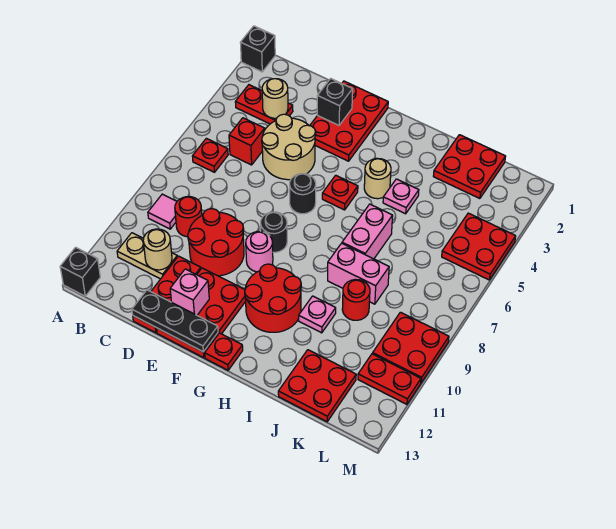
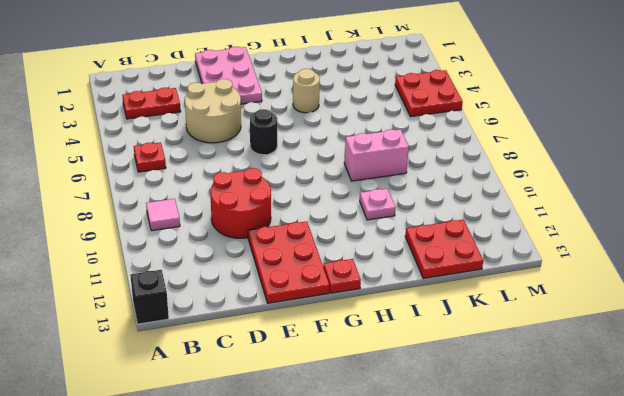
pink plate E1:F3 level 1 -> red plate E1:F3 level 1
none -> black brick A1 level 1
none -> tan plate B11:C11 level 1
none -> red brick C5 level 1
none -> red round brick C9 level 1

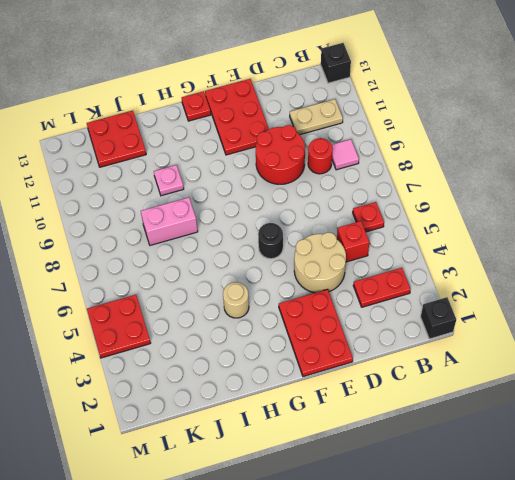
none -> red plate D11:D13 level 1
none -> black round brick F8 level 1
none -> pink round brick F9 level 1
none -> red plate G5 level 1

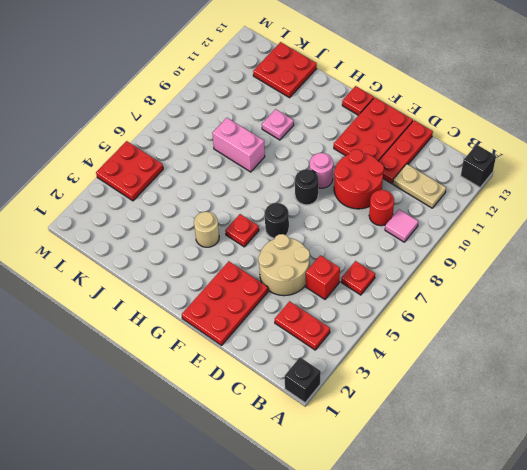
none -> red round brick G10:H11 level 1
none -> pink plate I4 level 1
none -> pink brick I6:I7 level 1
none -> red plate J1:K2 level 1

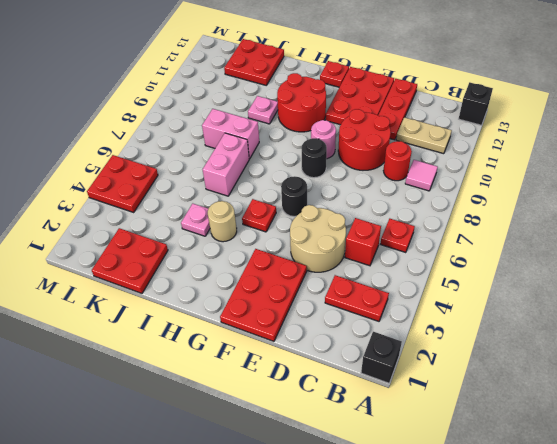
none -> red round brick J9 level 1
none -> red plate L9:M10 level 1
none -> red plate L11:M11 level 1
none -> tan round brick C3 level 2

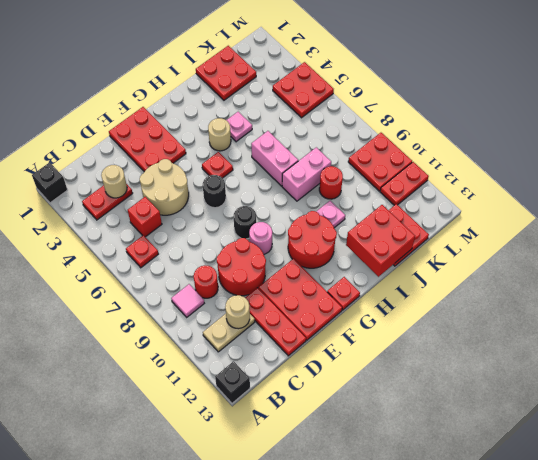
red brick I12:J13 level 2 -> none
none -> black plate D13:F13 level 2
none -> black brick E2 level 2
none -> pink brick E12 level 2

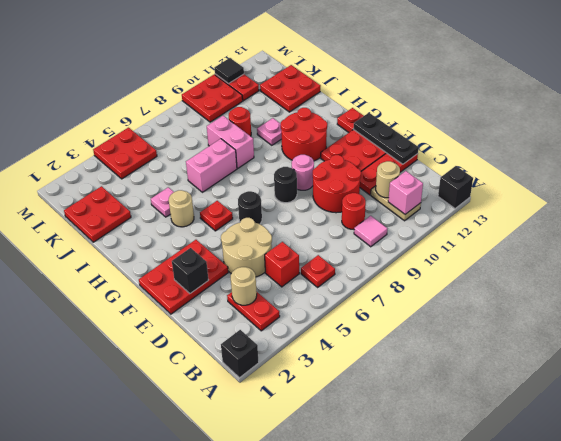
pink brick B11 level 2 -> pink brick E12 level 2
black tile M11 level 2 -> none

